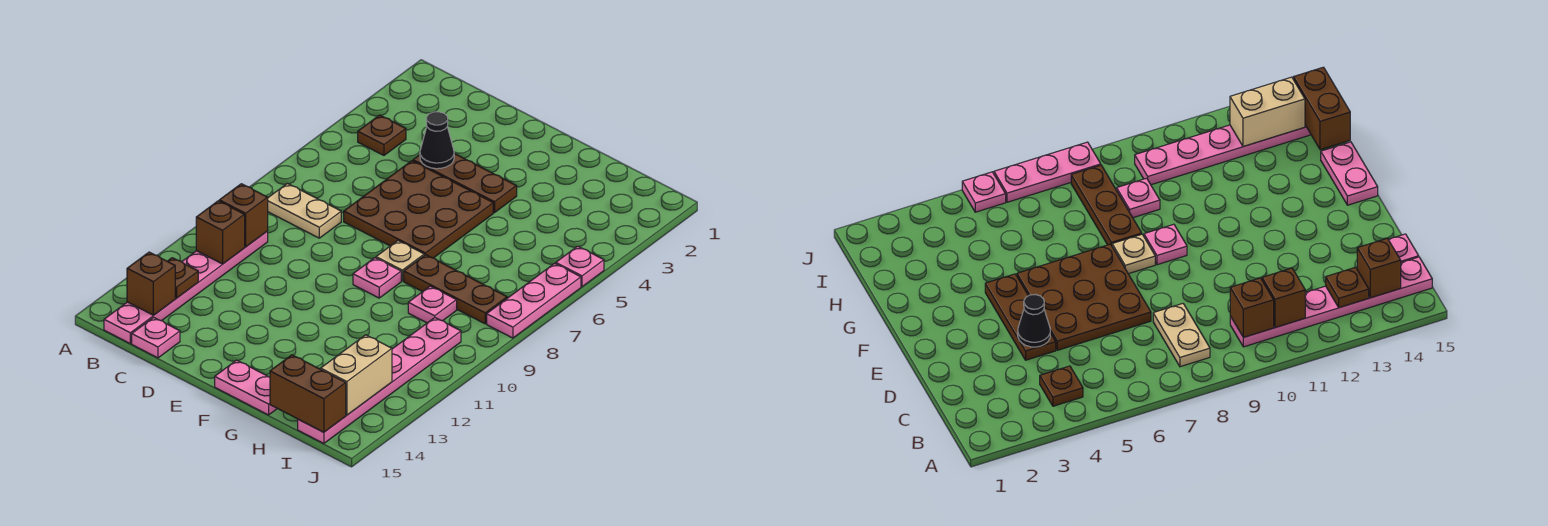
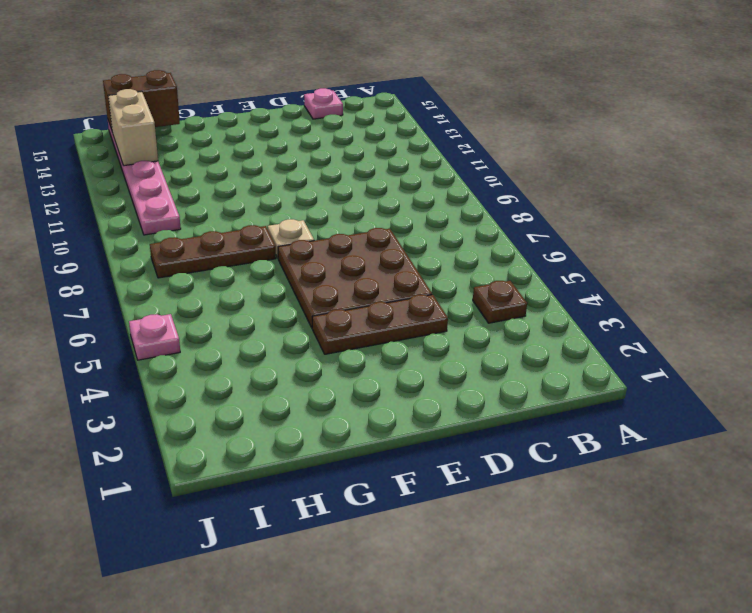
none -> tan plate B8:C8 level 1
none -> pink plate B10:B15 level 1
none -> pink plate F9 level 1

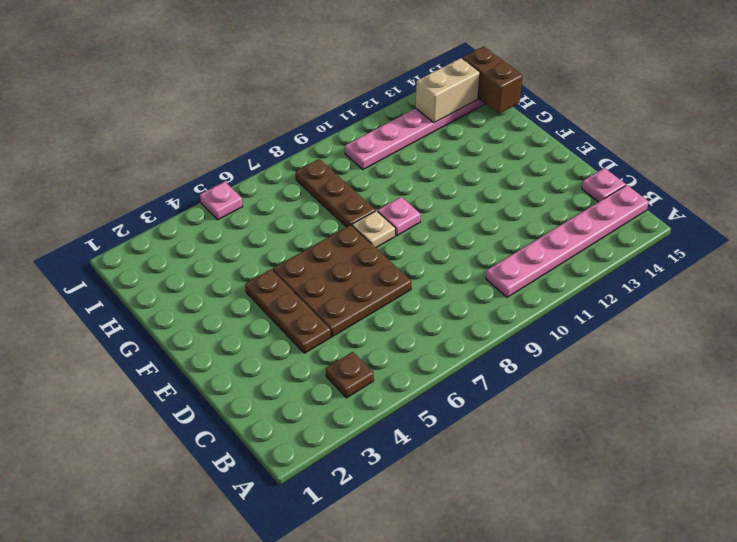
none -> tan plate B8:C8 level 1
none -> pink plate F15:G15 level 1
none -> pink plate H9 level 1

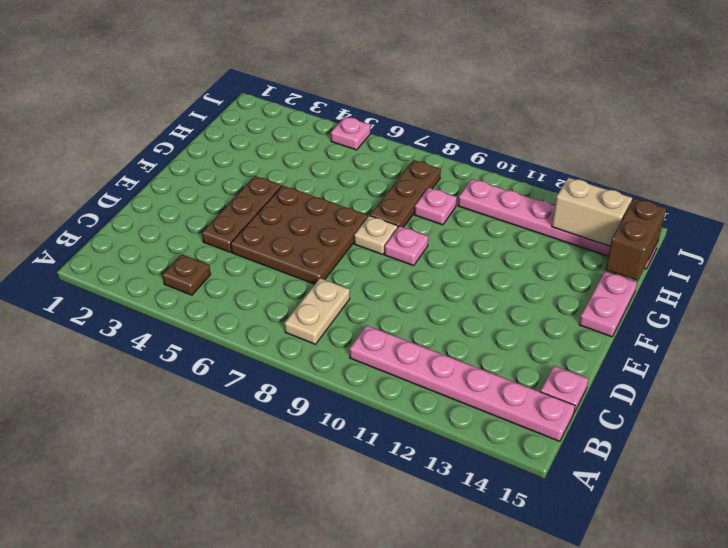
none -> pink plate J6:J8 level 1
none -> brown brick B10 level 2
none -> brown brick B11 level 2

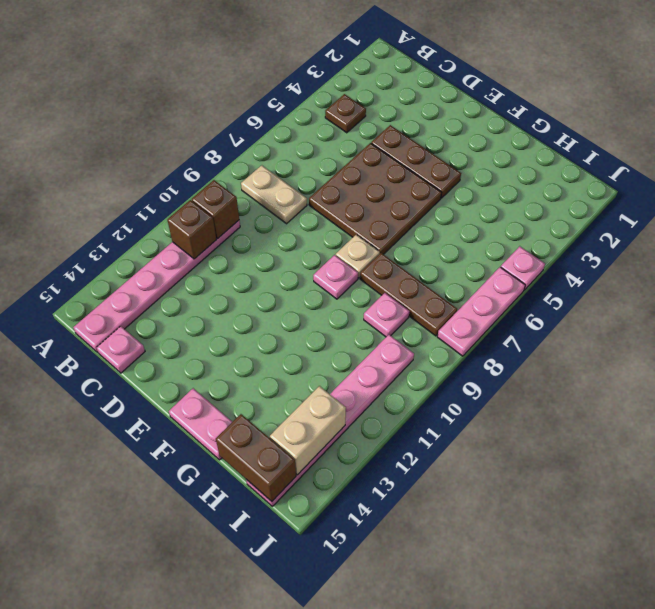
none -> brown plate B13 level 2
none -> brown brick B14 level 2
none -> black cone D4 level 2

